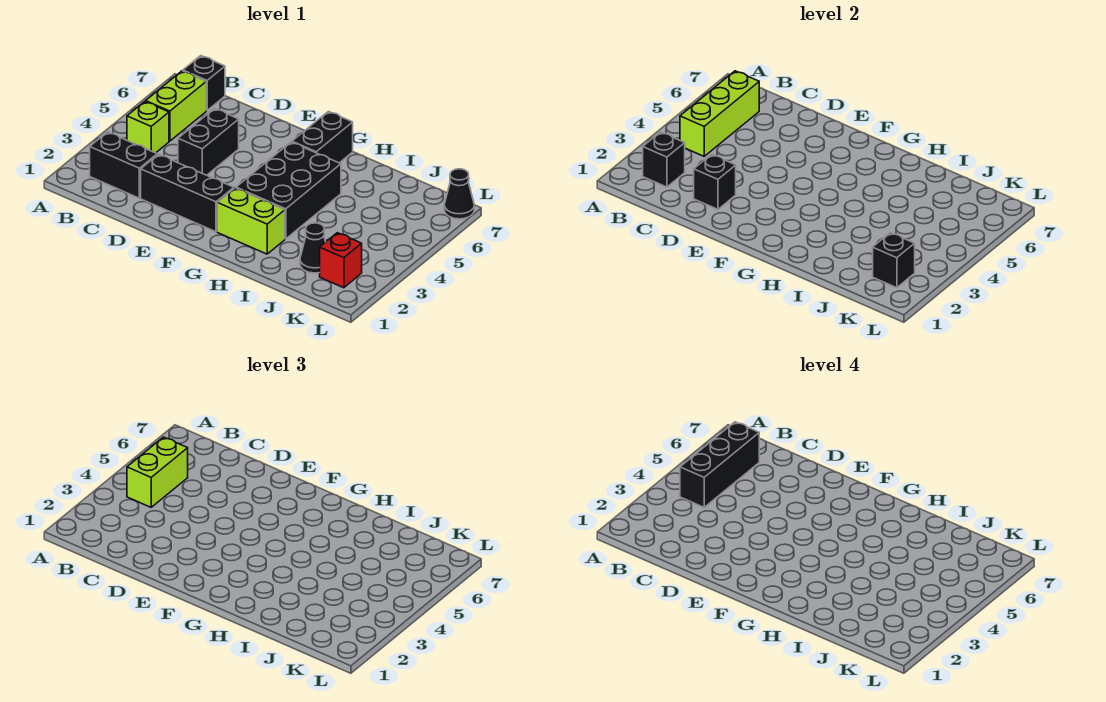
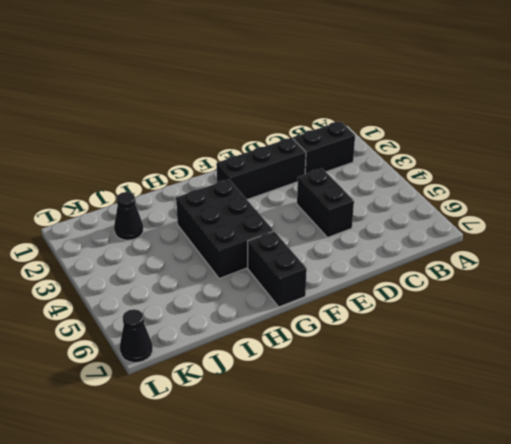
none -> lime brick B4 level 1
none -> lime brick B5:B6 level 1
none -> black brick B7 level 1

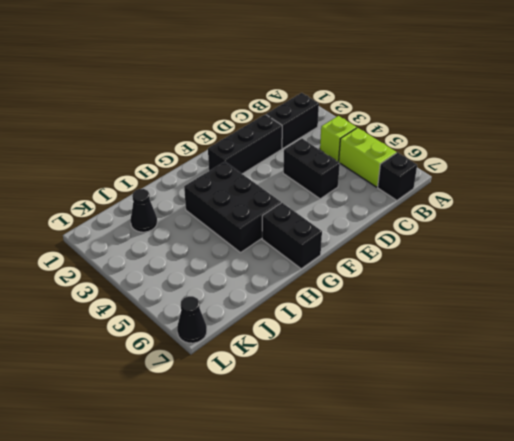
none -> lime brick G2:H2 level 1
none -> red brick K2 level 1
none -> black brick B2 level 2

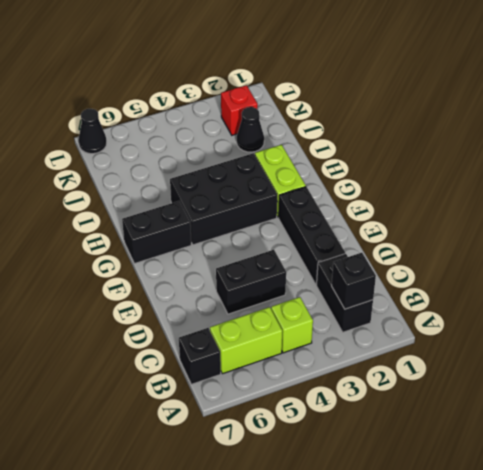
none -> lime brick B4:B6 level 2
none -> black brick D2 level 2
none -> black brick K2 level 2

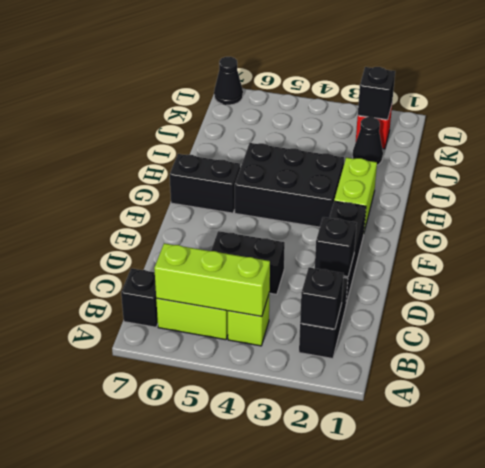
none -> lime brick B4:B5 level 3
none -> black brick B4:B6 level 4

